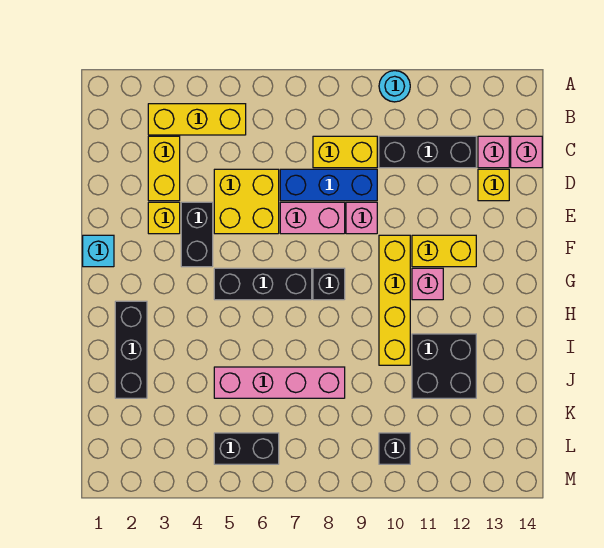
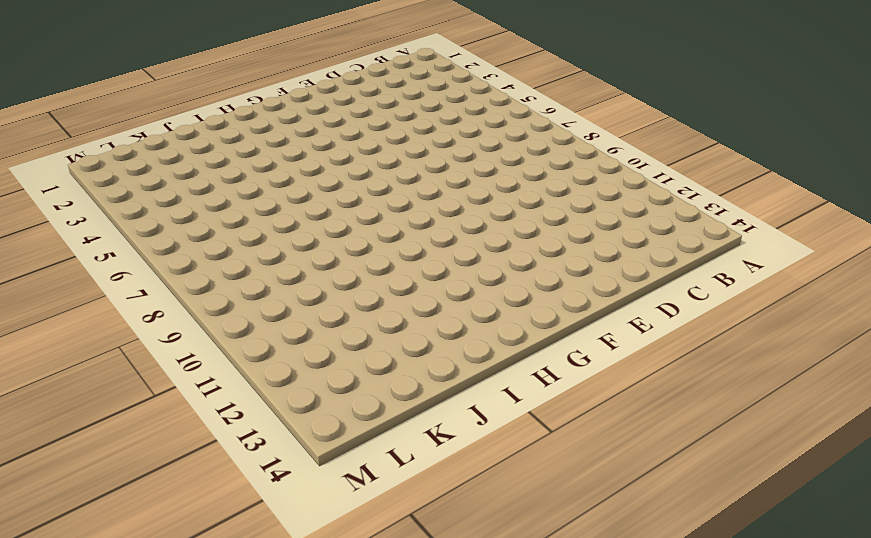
none -> cyan round brick A10 level 1
none -> yellow brick B3:B5 level 1
none -> yellow brick C3:D3 level 1

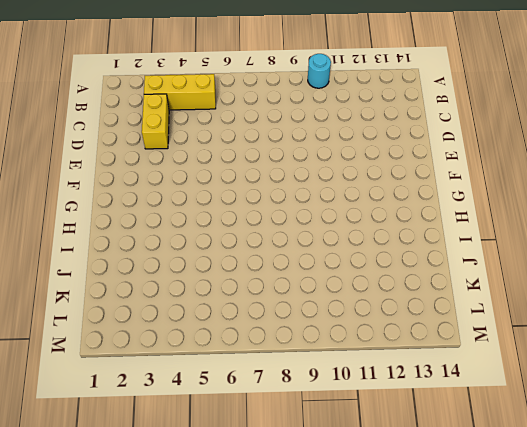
none -> yellow brick C8:C9 level 1
none -> black brick C10:C12 level 1
none -> pink brick C13 level 1

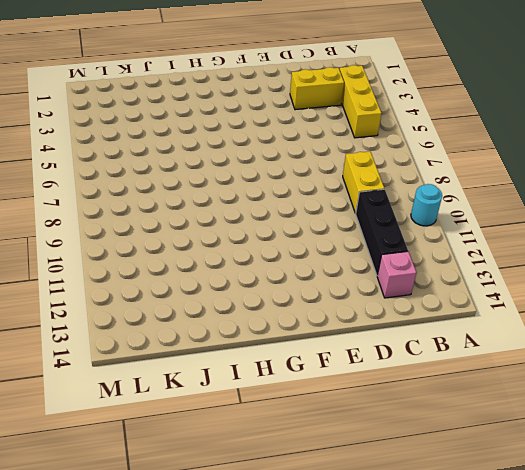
none -> pink brick C14 level 1
none -> yellow brick D5:E6 level 1
none -> blue brick D7:D9 level 1

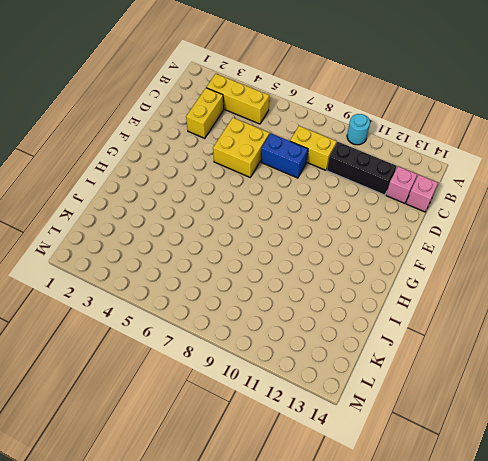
blue brick D7:D8 level 1 -> blue brick D7:D9 level 1
none -> yellow brick D13 level 1
none -> yellow brick E3 level 1
none -> black brick E4:F4 level 1

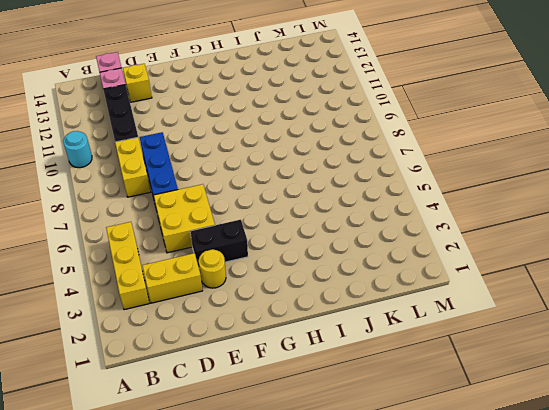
yellow round brick E3 level 1 -> yellow brick E3 level 1
none -> pink brick E7:E8 level 1
none -> pink brick E9 level 1
none -> cyan brick F1 level 1

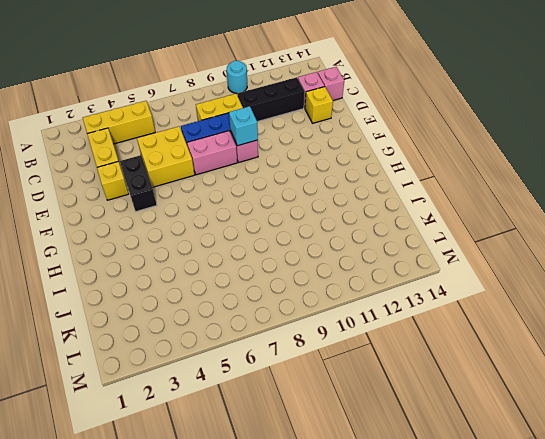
cyan brick E9 level 2 -> cyan brick F1 level 1
none -> yellow brick F10:I10 level 1
none -> yellow brick F11:F12 level 1
none -> black brick G5:G7 level 1

